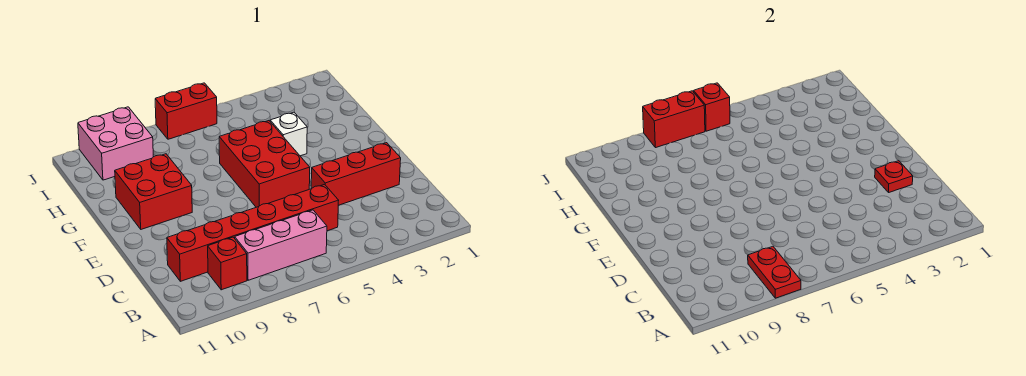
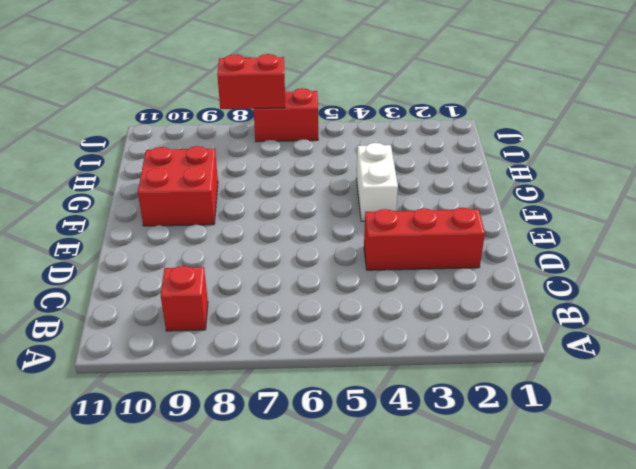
white brick F4:G4 level 1 -> white brick G4 level 1
none -> pink brick B6:B8 level 1
none -> red brick C5:C10 level 1
none -> red brick E5:G6 level 1

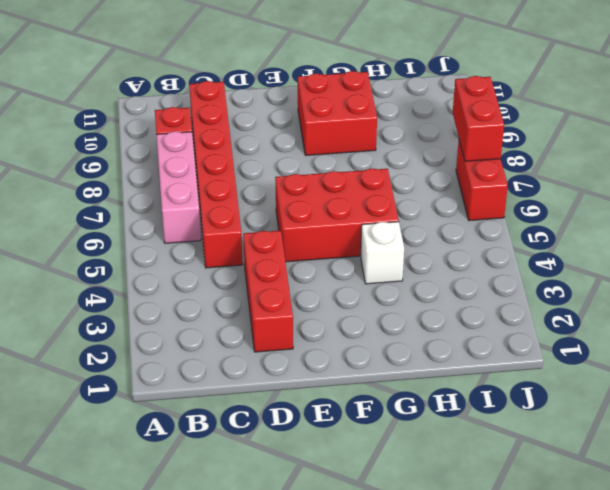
none -> pink brick I9:J10 level 1
none -> red plate A8:B8 level 2
none -> red plate D2 level 2

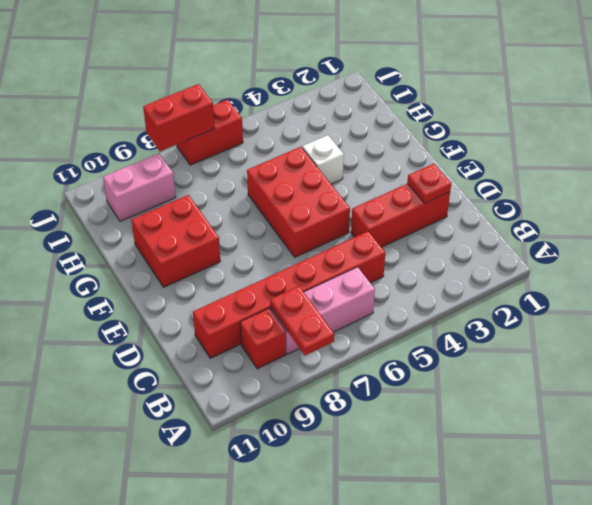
pink brick I9:I10 level 1 -> pink brick I9:J10 level 1
none -> red brick J6 level 2

